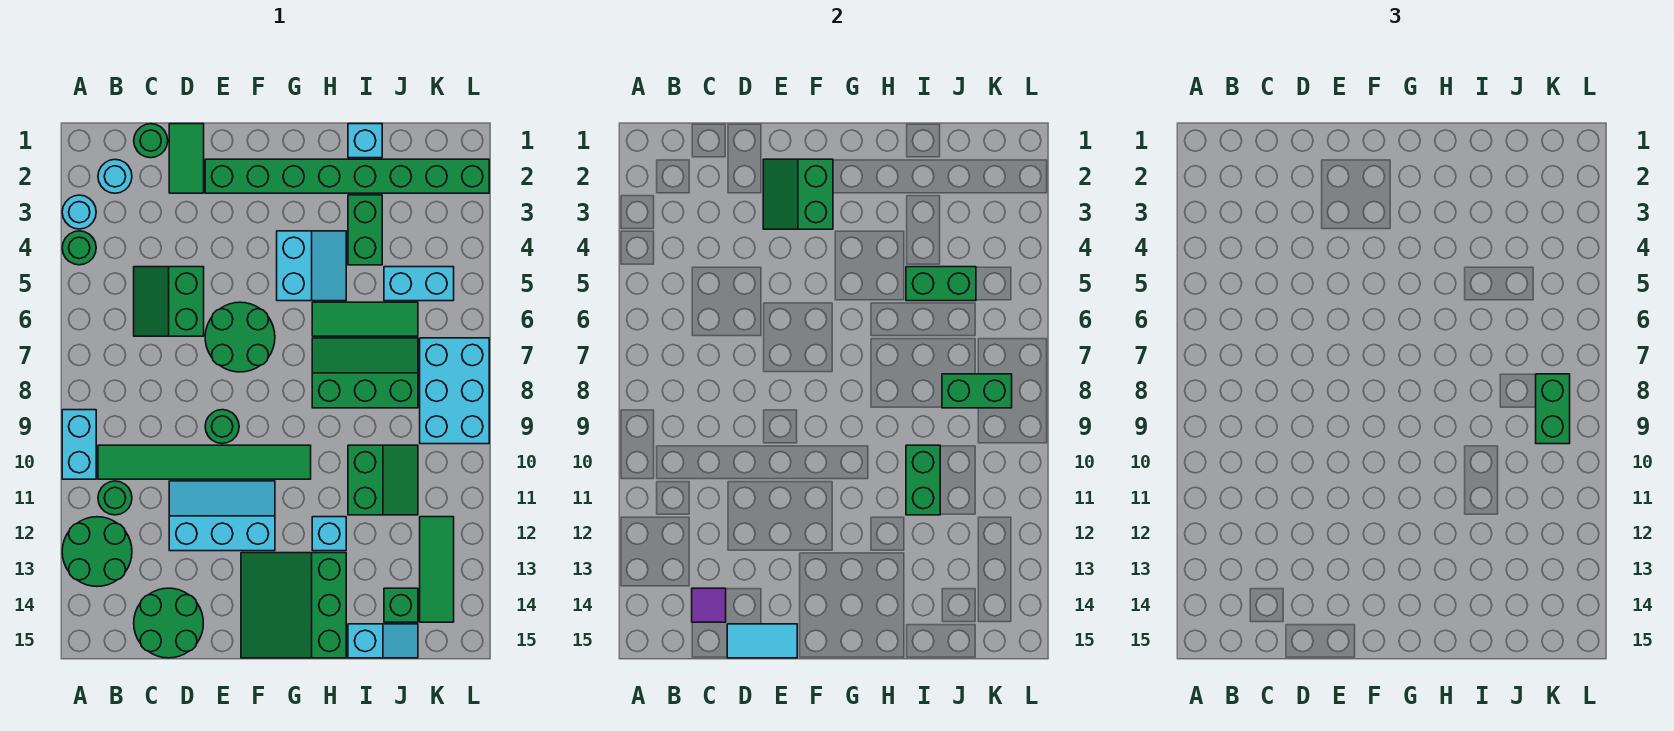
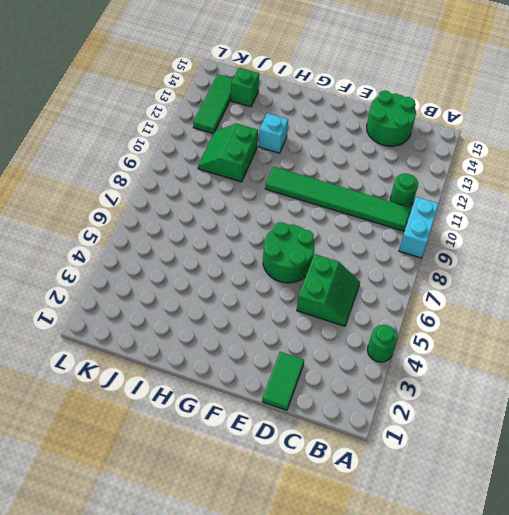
none -> cyan round brick A3 level 1
none -> green round brick A12:B13 level 1
none -> cyan round brick B2 level 1
none -> green round brick C1 level 1

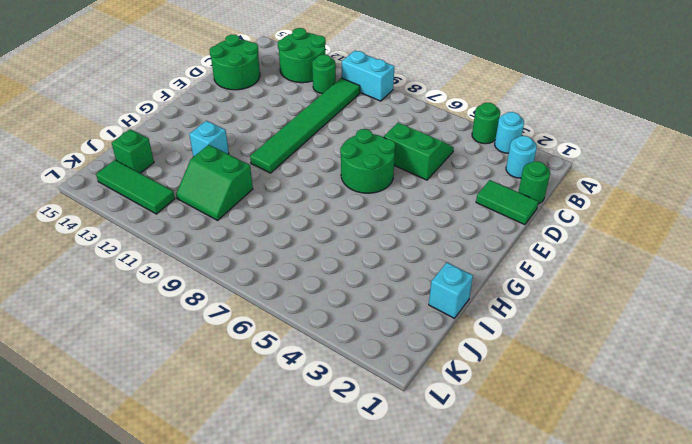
none -> cyan slope D11:F12 level 1 top 12
none -> green brick E2:L2 level 1
none -> green round brick E9 level 1
none -> green slope F13:H15 level 1 top H

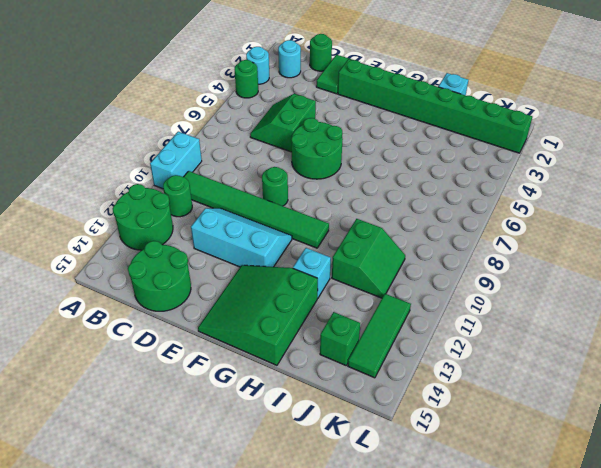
none -> cyan slope G4:H5 level 1 top G
none -> green tile H6:J6 level 1
none -> green slope H7:J8 level 1 top 8
none -> green brick I3:I4 level 1

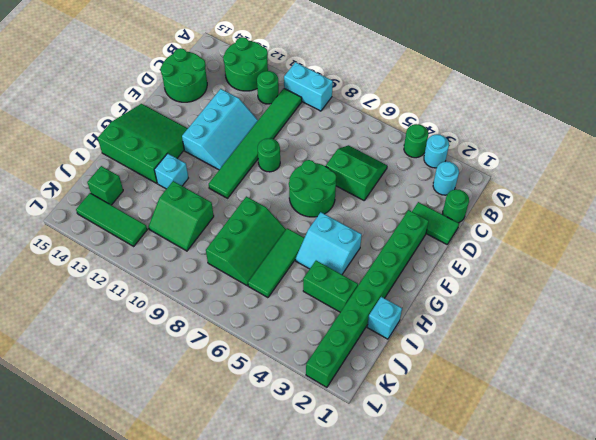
none -> cyan slope I15:J15 level 1 top I
none -> cyan brick J5:K5 level 1
none -> cyan brick K7:L9 level 1
none -> purple tile C14 level 2

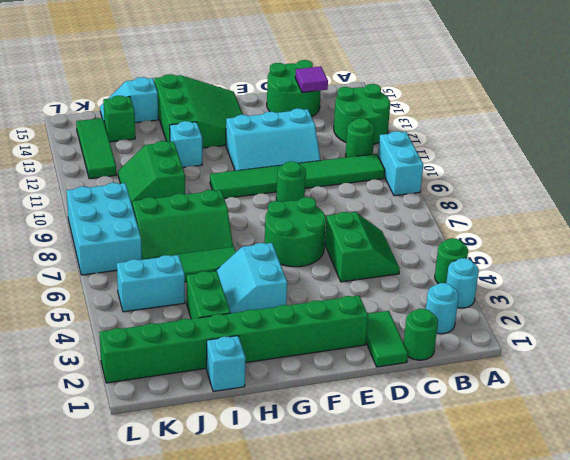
none -> cyan tile D15:E15 level 2
none -> green slope E2:F3 level 2 top F
none -> green brick I5:J5 level 2
none -> green brick I10:I11 level 2

